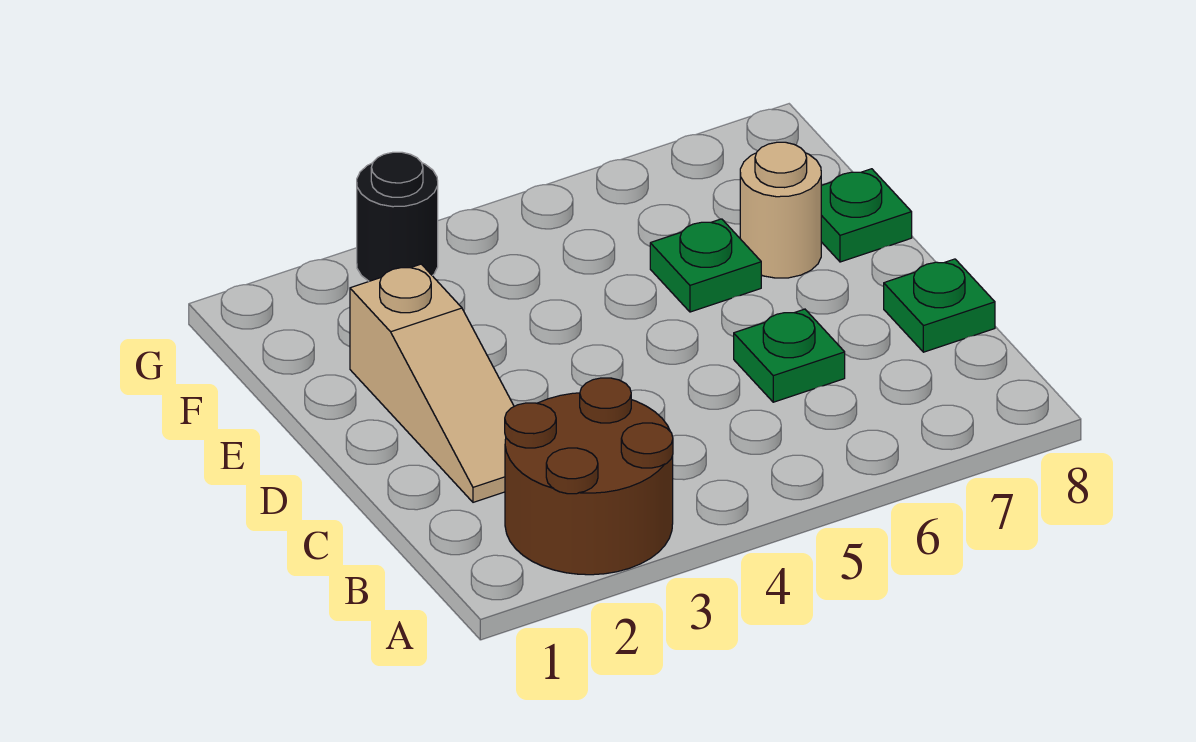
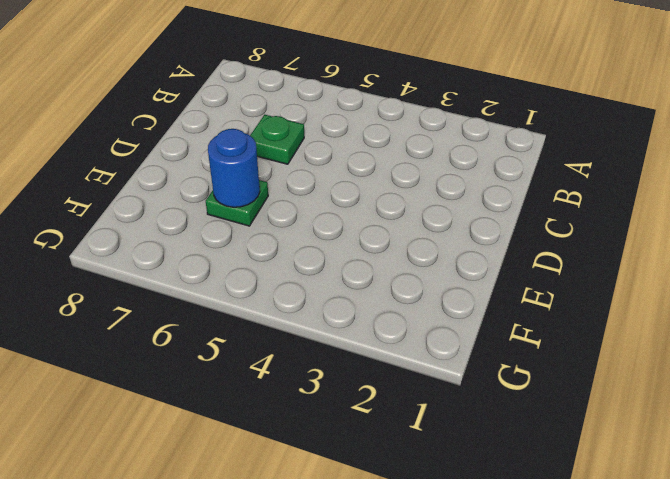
blue round brick E6 level 2 -> none
none -> brown round brick A2:B3 level 1
none -> tan slope C2:E2 level 1 top E

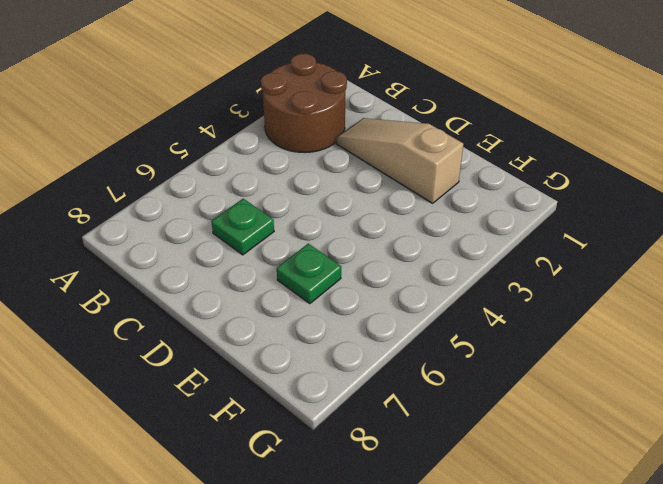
none -> green plate C8 level 1
none -> tan round brick E7 level 1

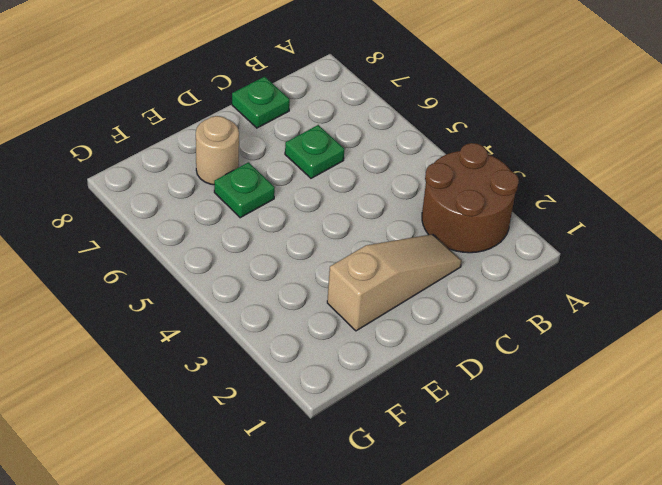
none -> green plate E8 level 1
none -> black round brick G3 level 1

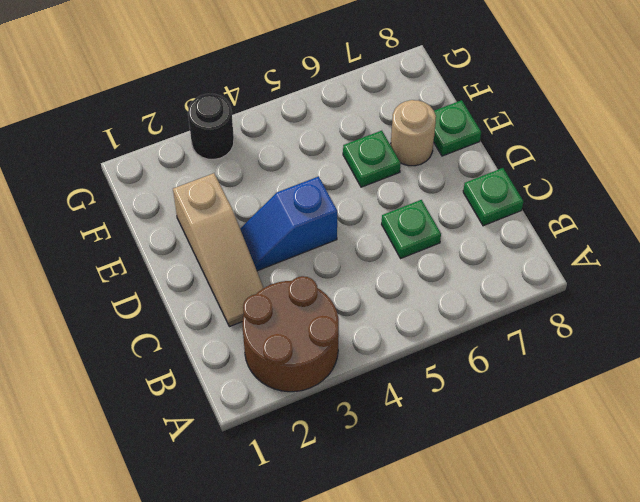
blue slope D3:D4 level 1 top 4 -> none

